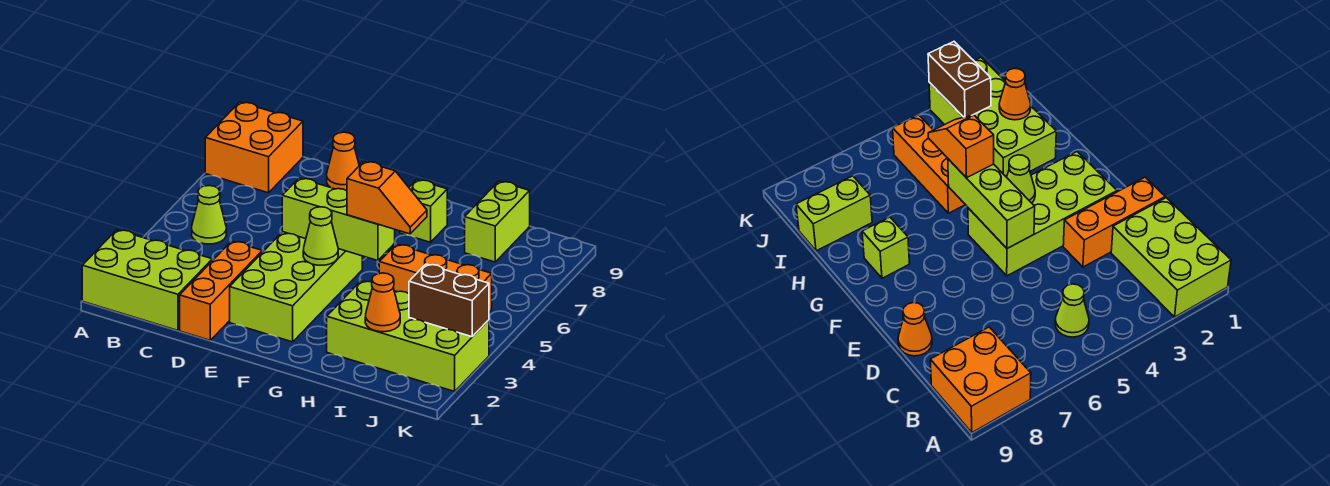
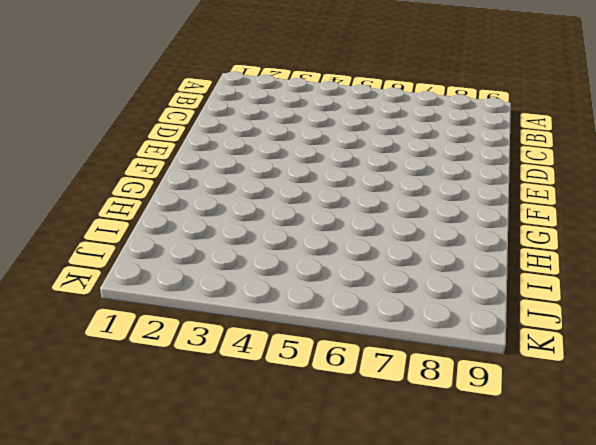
none -> lime brick A1:C2 level 1
none -> orange brick A8:B9 level 1
none -> lime cone B5 level 1

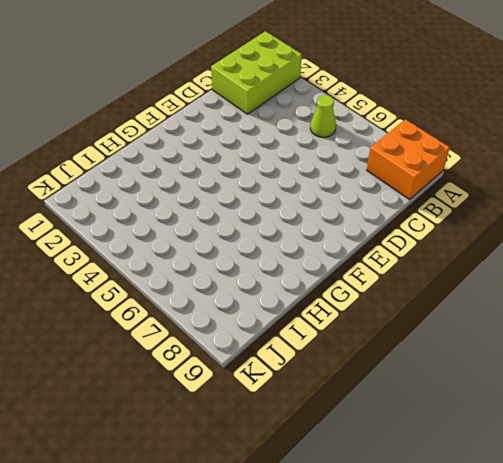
none -> orange brick D1:D3 level 1
none -> orange cone D9 level 1
none -> lime brick E2:F5 level 1

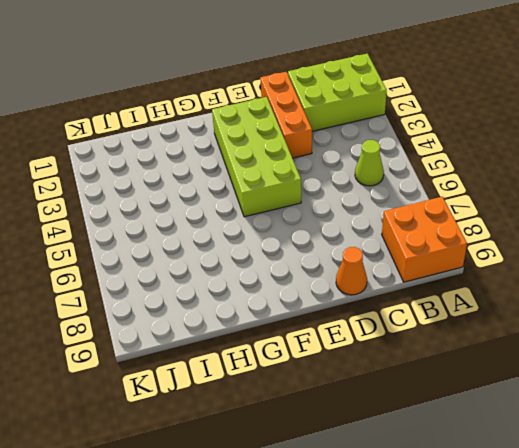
none -> lime brick G8 level 1
none -> lime brick H2:K3 level 1
none -> orange brick H5:J5 level 1

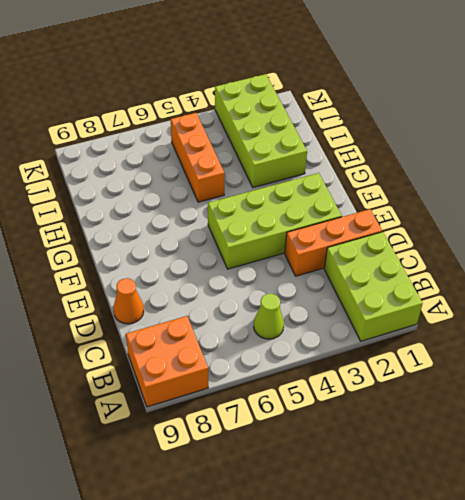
none -> lime brick G8 level 1
none -> lime brick I8:I9 level 1
none -> lime brick E5:G5 level 2

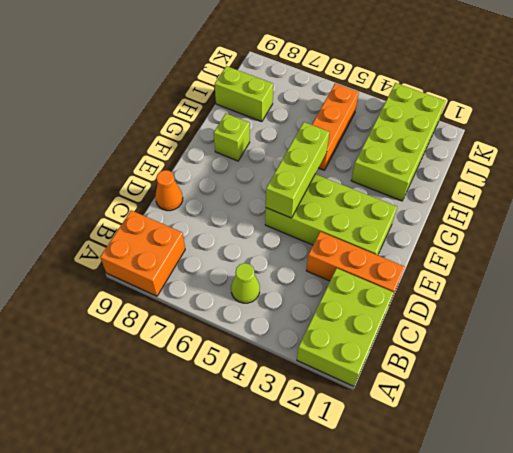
none -> lime cone F4 level 2
none -> orange cone I2 level 2
none -> brown brick J3:K3 level 2

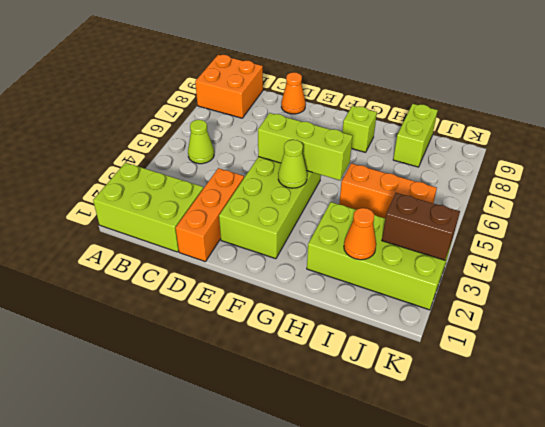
none -> orange slope G5:H5 level 3 top G

